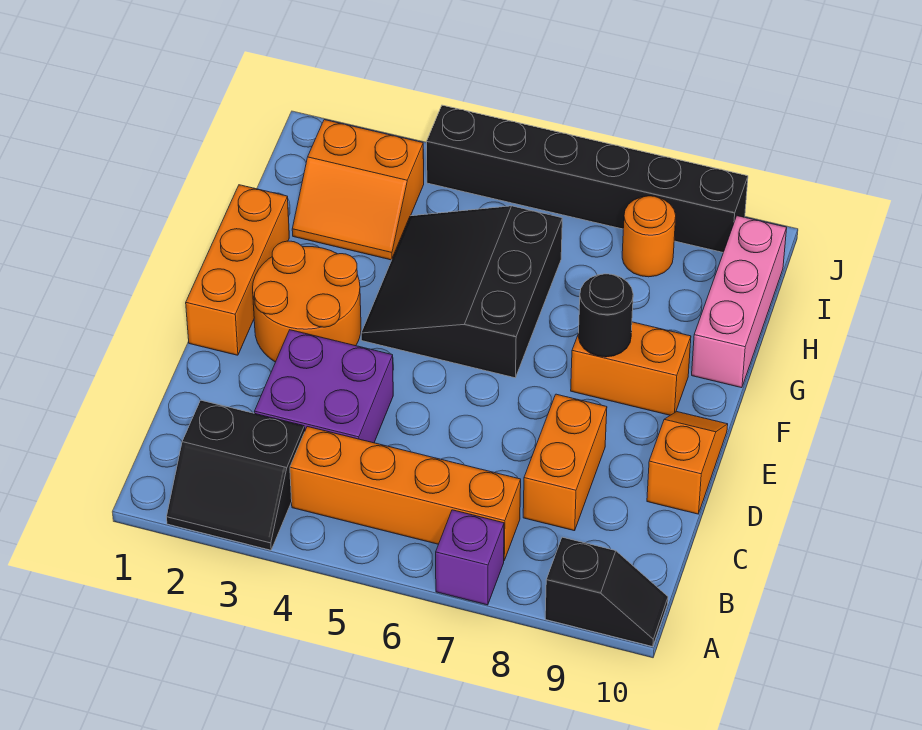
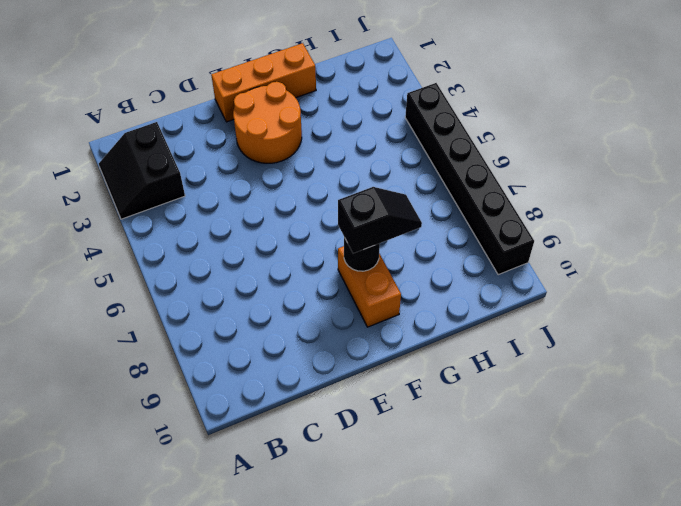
black slope F8:G8 level 3 top F -> black slope A9:A10 level 1 top 9
none -> purple brick A7 level 1
none -> orange brick B4:B7 level 1
none -> purple brick C3:D4 level 1

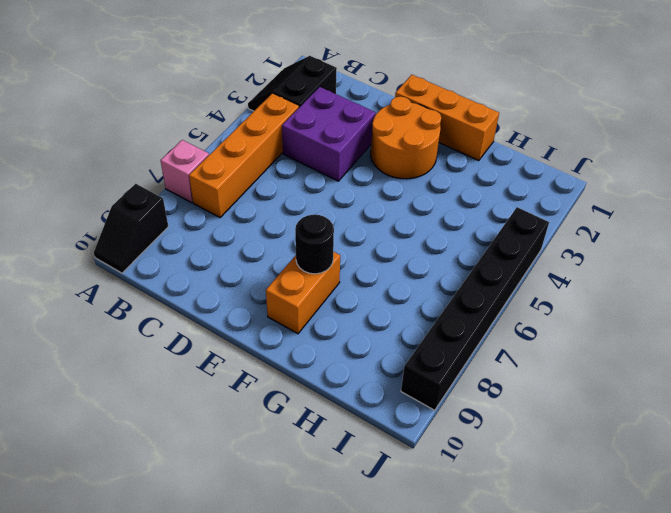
pink brick A7 level 1 -> purple brick A7 level 1
none -> orange brick C8:D8 level 1
none -> orange slope D10:E10 level 1 top D
none -> black slope F4:H6 level 1 top 6

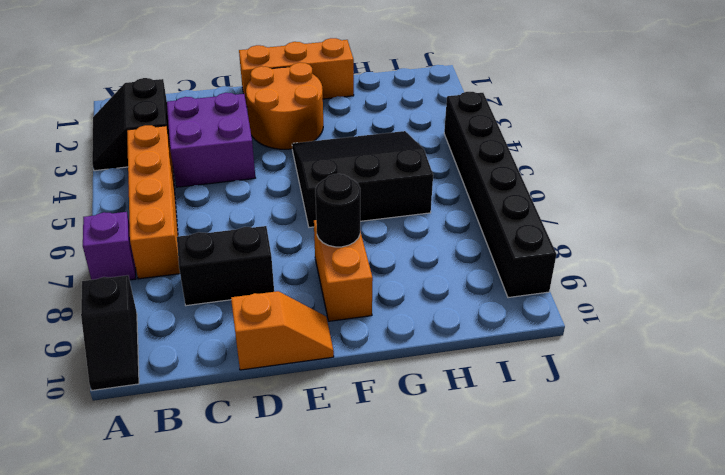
black brick C8:D8 level 1 -> orange brick C8:D8 level 1
none -> pink brick G10:I10 level 1
none -> orange slope H2:I3 level 1 top I
none -> orange round brick I8 level 1

